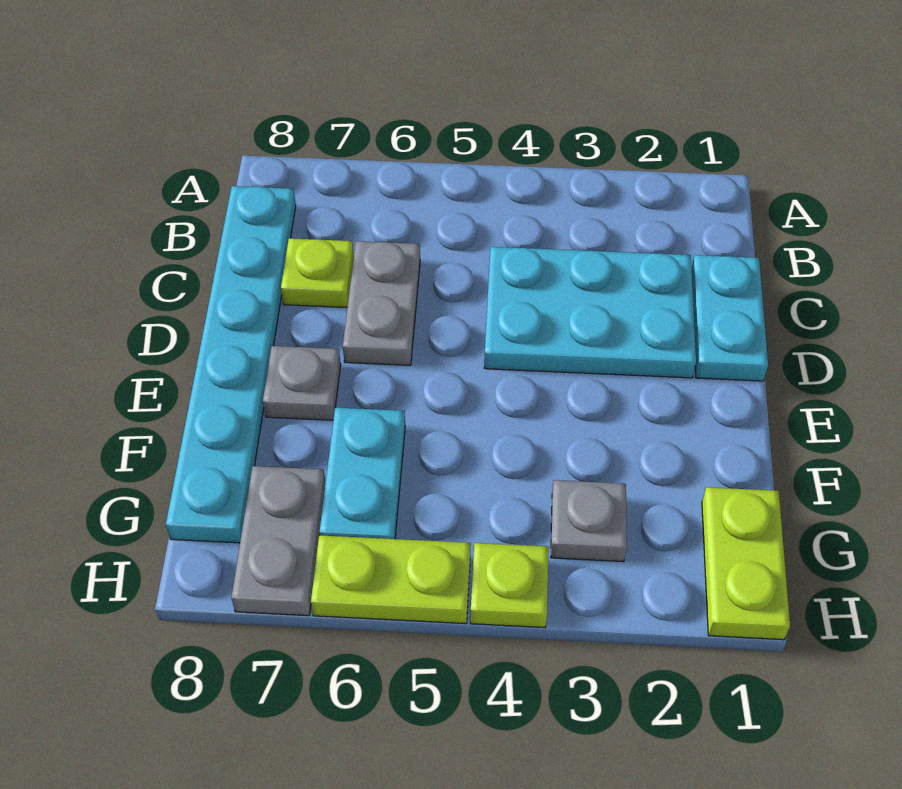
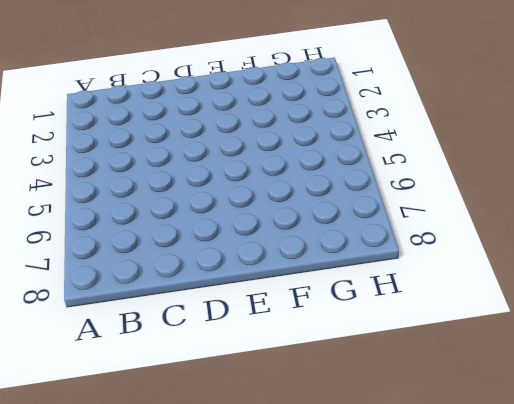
none -> cyan plate B8:G8 level 1
none -> cyan plate C1:D1 level 1
none -> cyan plate C2:D4 level 1

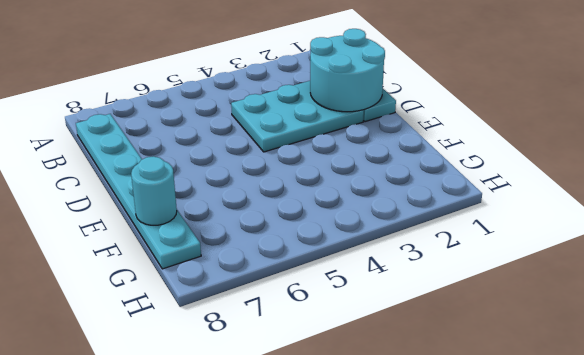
cyan round brick C1:D2 level 2 -> none
cyan round brick F8 level 2 -> none
none -> grey plate C6:D6 level 1
none -> lime plate C7 level 1
none -> grey plate E7 level 1

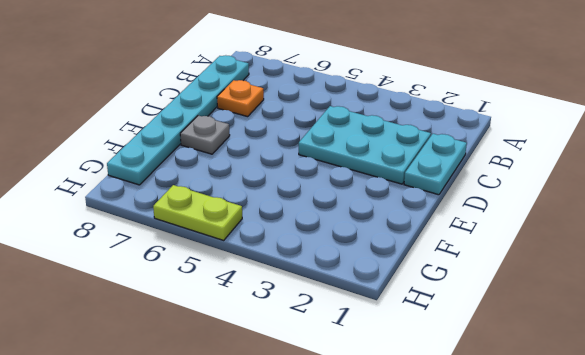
orange plate C7 level 1 -> lime plate C7 level 1
none -> grey plate C6:D6 level 1
none -> cyan plate F6:G6 level 1
none -> lime plate G1:H1 level 1

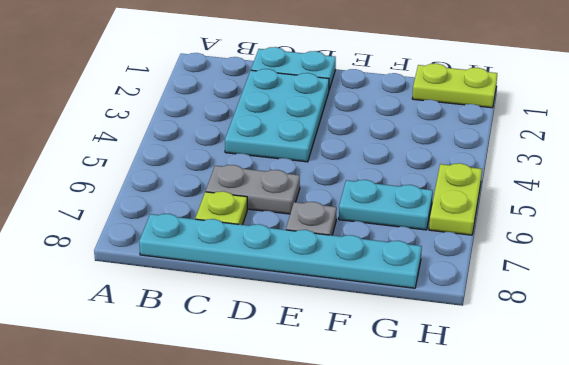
none -> grey plate G3 level 1
none -> grey plate G7:H7 level 1
none -> lime plate H4 level 1

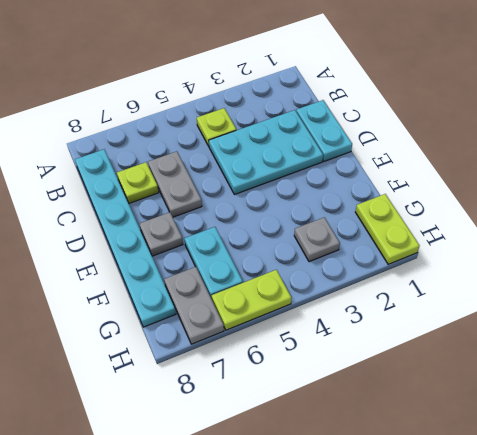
lime plate B4 level 1 -> lime plate H4 level 1

